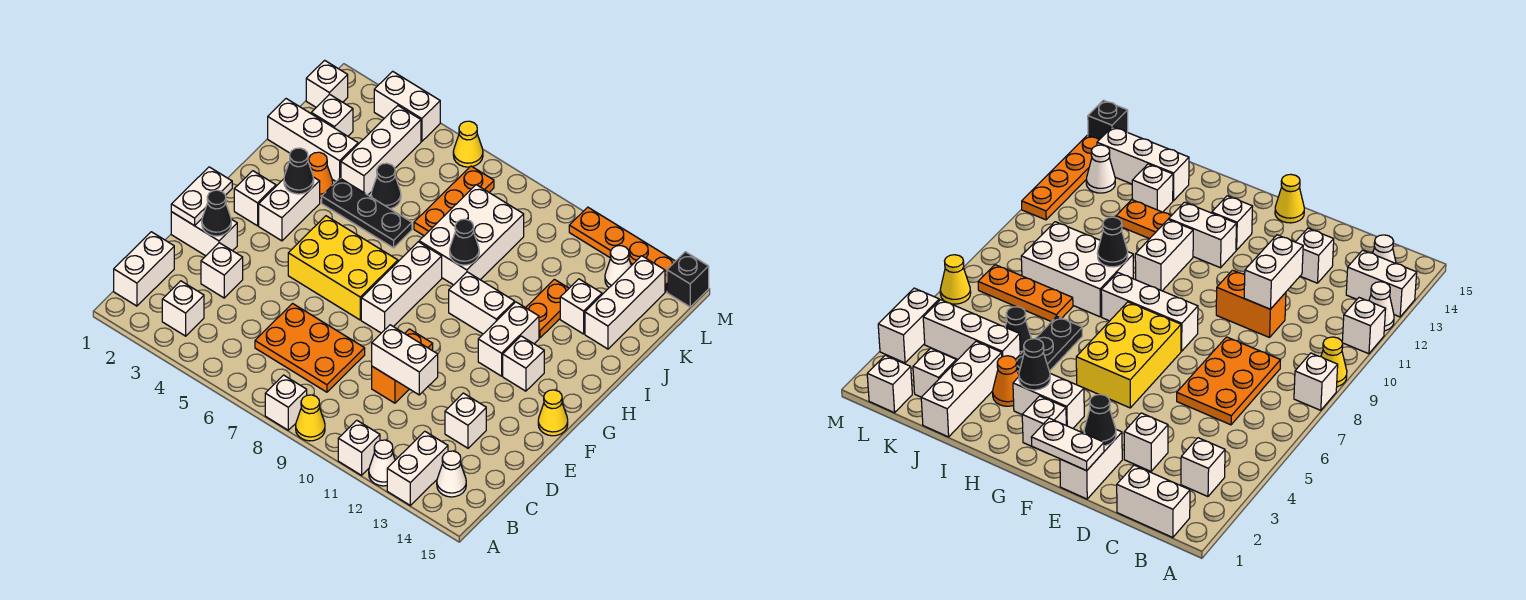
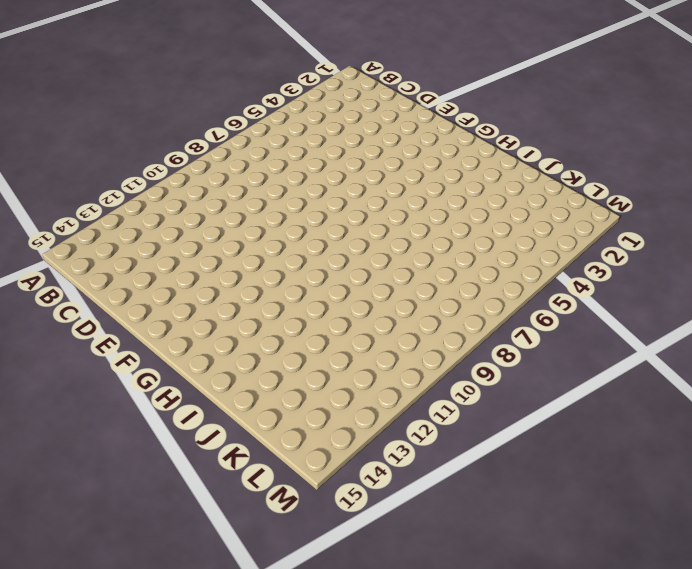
none -> white brick A8 level 1
none -> yellow cone A9 level 1
none -> white brick A11 level 1
none -> white cone A12 level 1

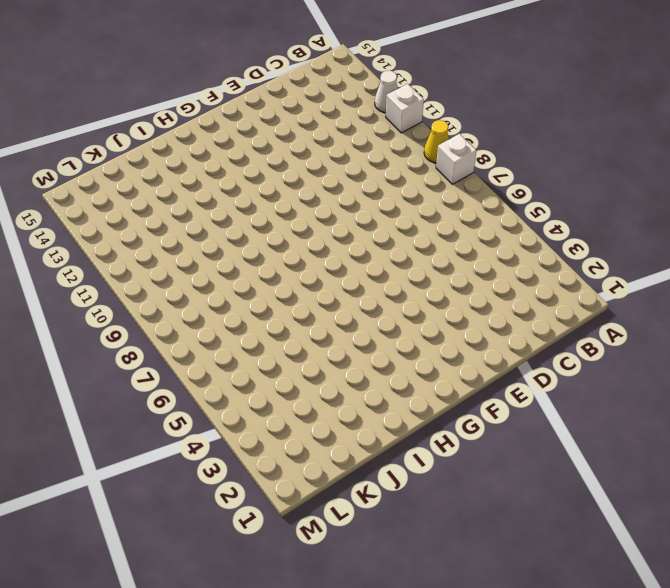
none -> white brick A13:B13 level 1
none -> white brick B1:C1 level 1
none -> white brick B3 level 1
none -> white cone B14 level 1

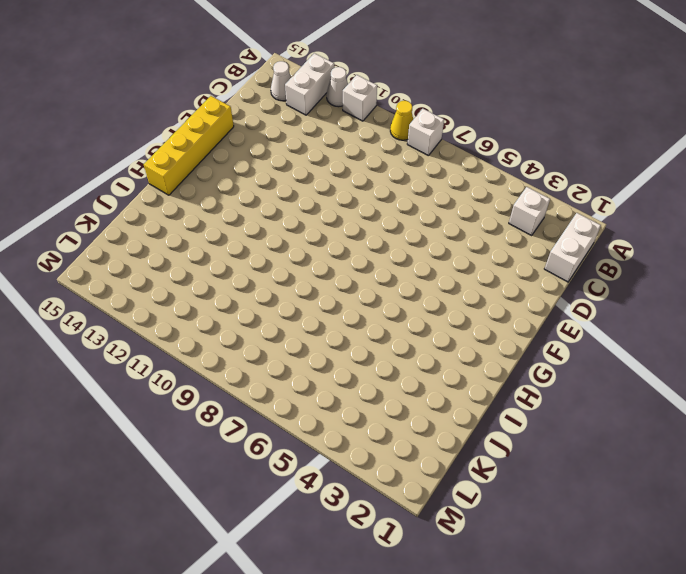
yellow brick E15:H15 level 1 -> yellow cone F15 level 1
none -> orange plate C6:D8 level 1
none -> white brick D3 level 1
none -> orange brick D10:E10 level 1
none -> white brick D13 level 1

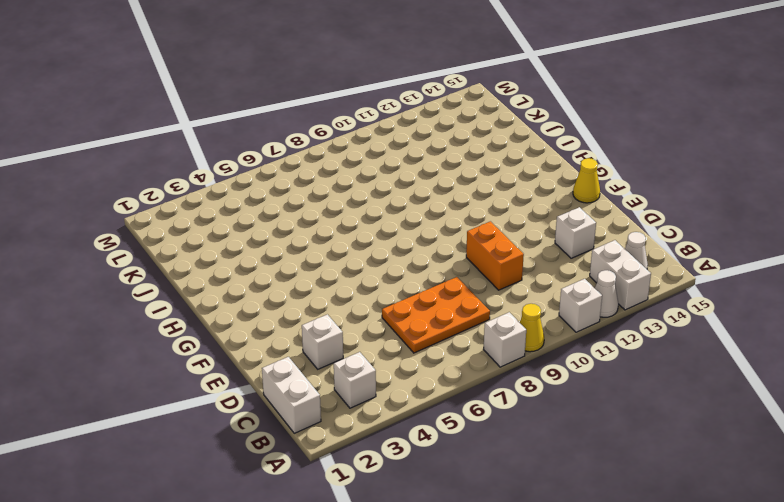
none -> white brick E1:E2 level 1
none -> yellow brick F5:G7 level 1
none -> white brick F8:H8 level 1
none -> white brick G2 level 1

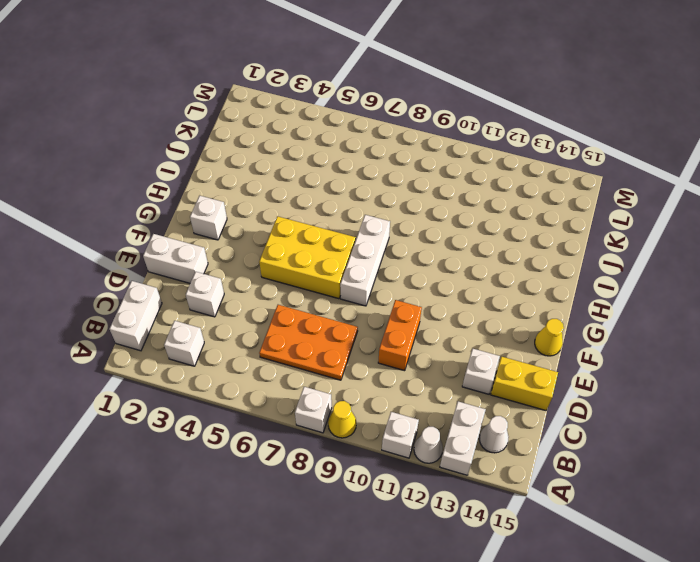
yellow brick D14:D15 level 1 -> none
none -> white brick G3:H3 level 1
none -> white brick G12:H12 level 1
none -> white brick G13 level 1
none -> white brick H10:H11 level 1

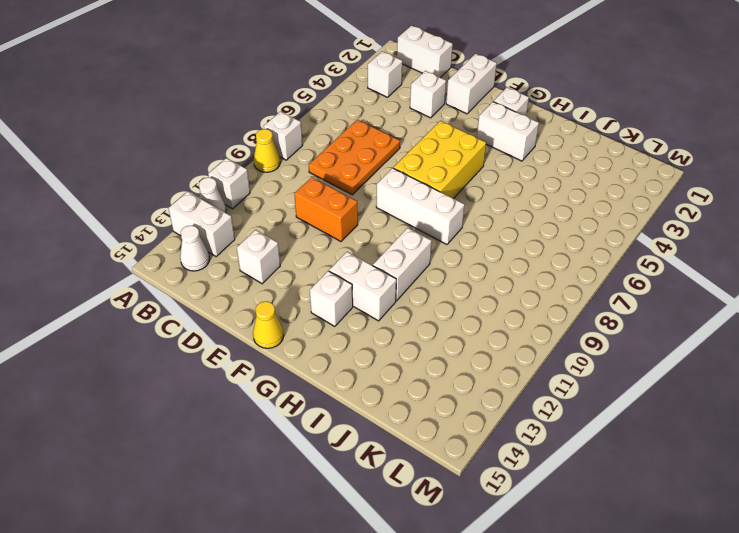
none -> orange cone I3 level 1
none -> black plate I4:I6 level 1
none -> white brick I8:K9 level 1
none -> orange plate I12:J12 level 1

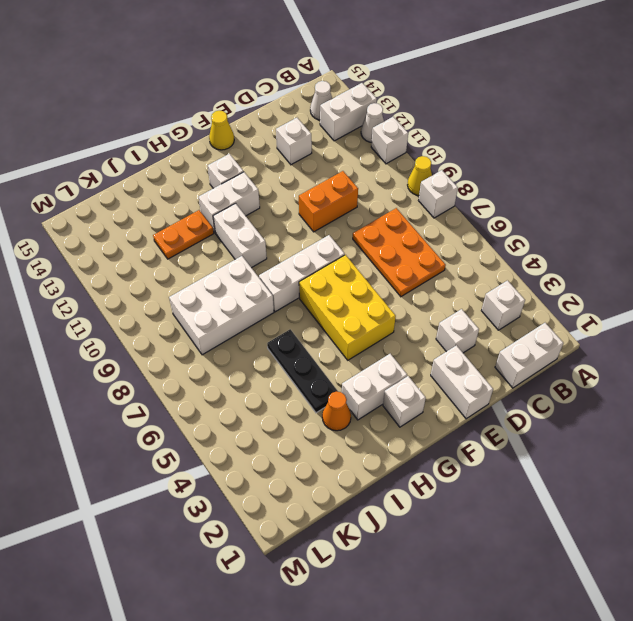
none -> white brick J1:J3 level 1
none -> white brick J4:L4 level 1
none -> black cone J5 level 1
none -> orange plate J7:L7 level 1

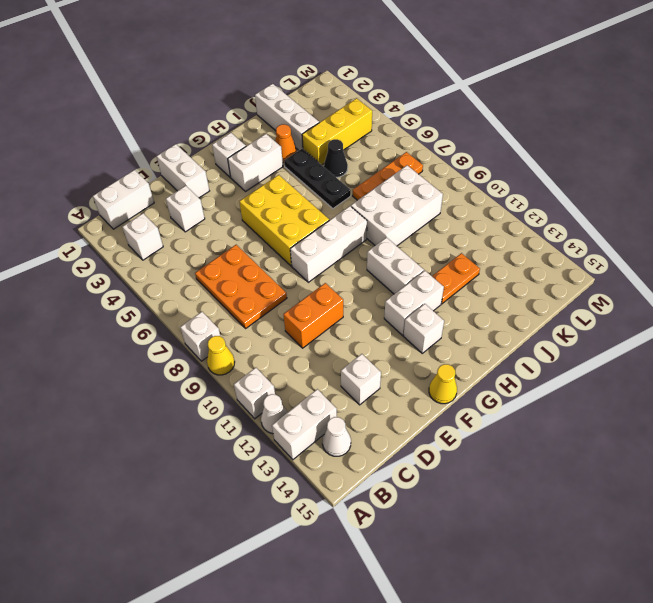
yellow brick J4:L4 level 1 -> white brick J4:L4 level 1
none -> white brick J13 level 1
none -> white brick J14:L14 level 1
none -> white brick K2 level 1
none -> white brick L1 level 1

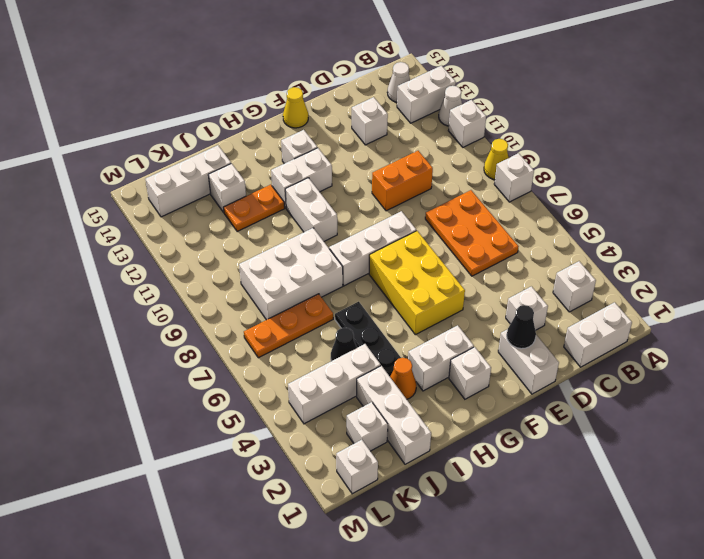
none -> white cone L13 level 1
none -> white brick M3:M4 level 1
none -> yellow cone M6 level 1
none -> orange plate M11:M14 level 1

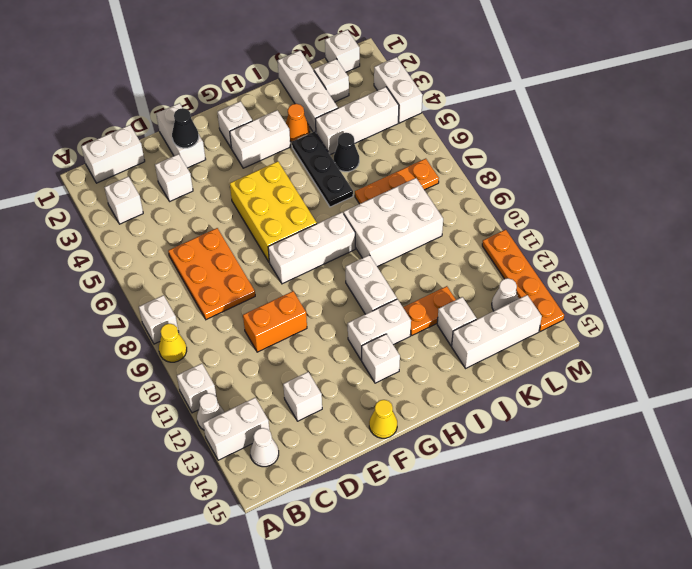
none -> yellow cone M6 level 1
none -> black brick M15 level 1
none -> white brick D10:D11 level 2
none -> white plate E1:F1 level 2

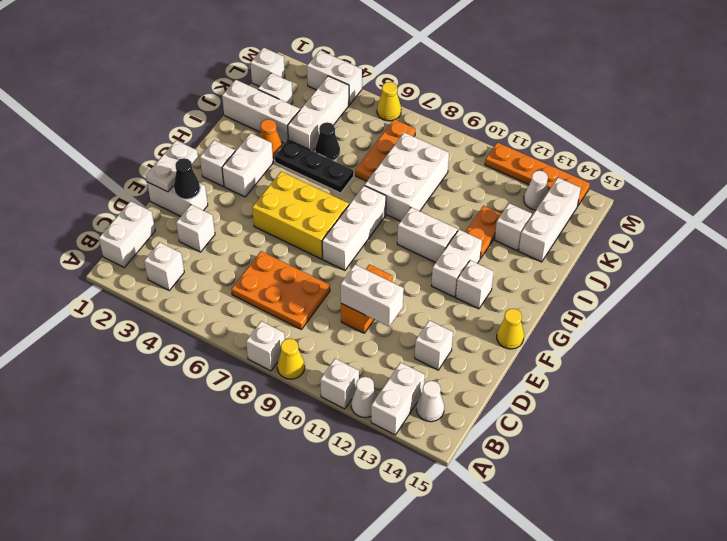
none -> black brick M15 level 1
none -> black cone H3 level 2
none -> black cone I9 level 2

